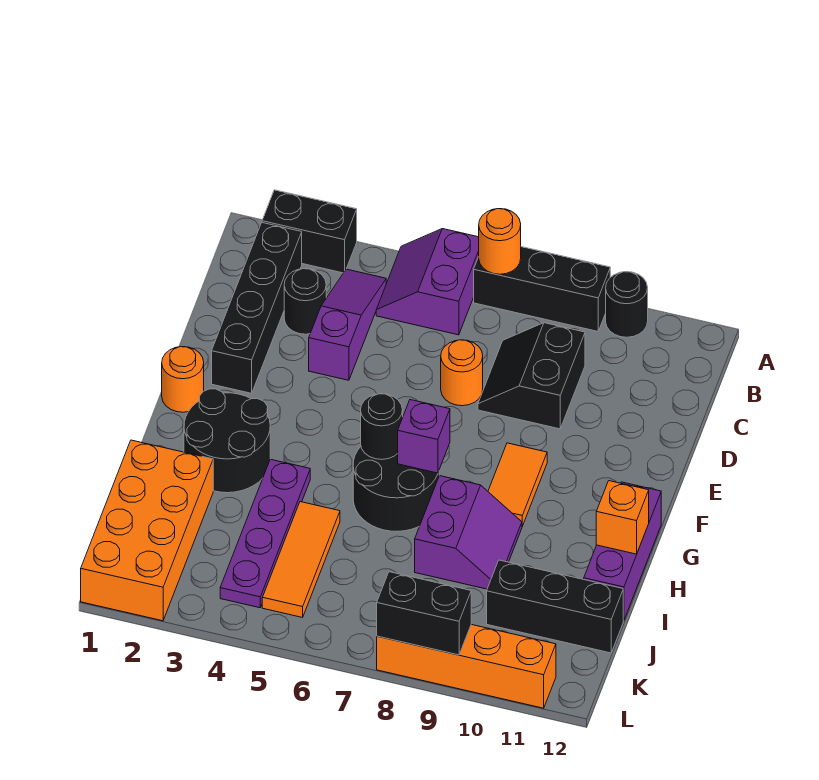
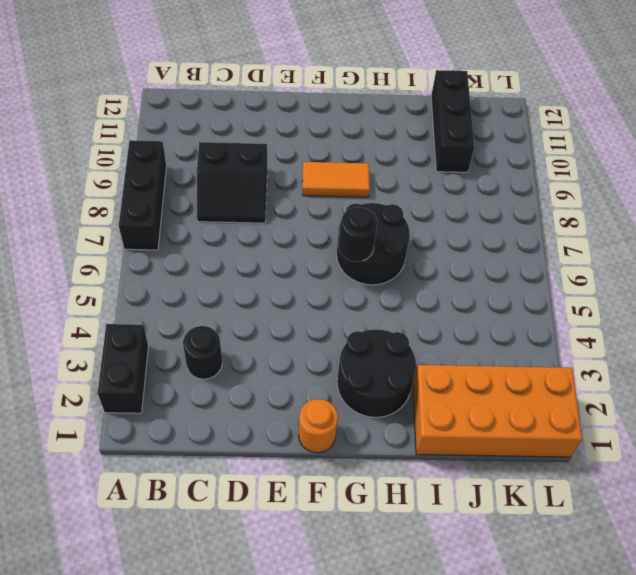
none -> purple slope A5:B6 level 1 top 6
none -> black round brick A10 level 1
none -> black brick B2:E2 level 1

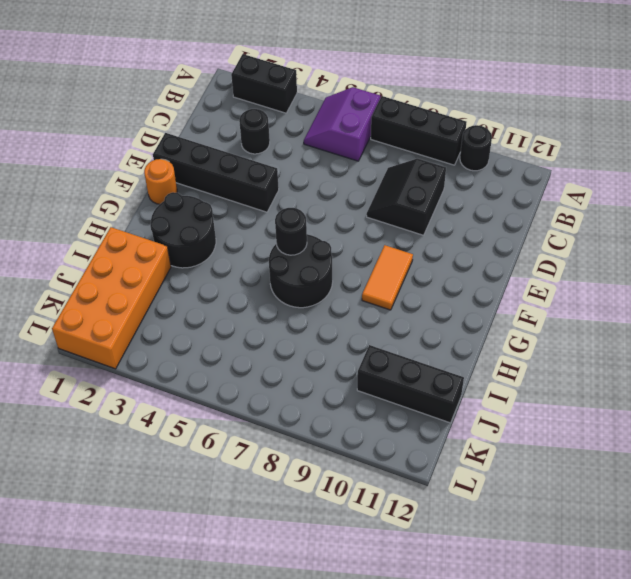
black brick E1:E4 level 1 -> black brick B2:E2 level 1
none -> purple slope B4:D4 level 1 top D
none -> orange round brick D7 level 1
none -> purple brick G12:I12 level 1

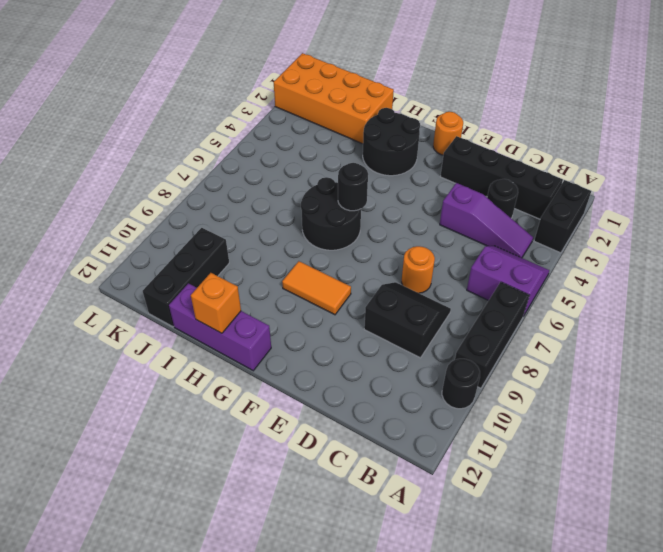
none -> purple plate H4:K4 level 1
none -> purple slope H8:I9 level 1 top 8
none -> orange tile I5:K5 level 1

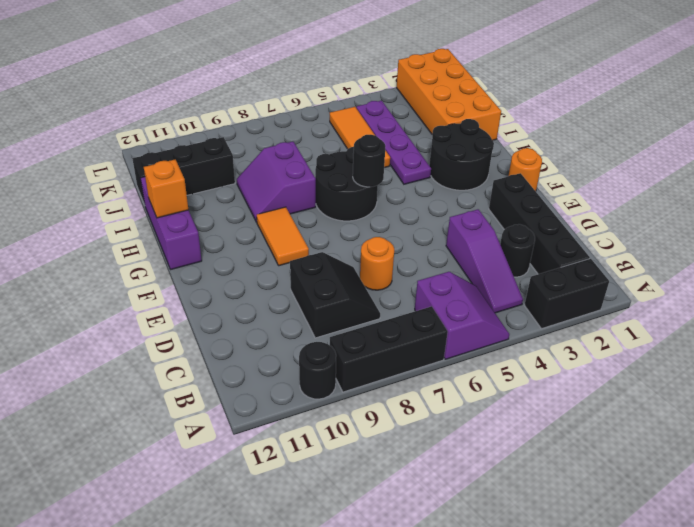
none -> orange brick L8:L11 level 1
none -> orange round brick A7 level 2
none -> purple brick G7 level 2

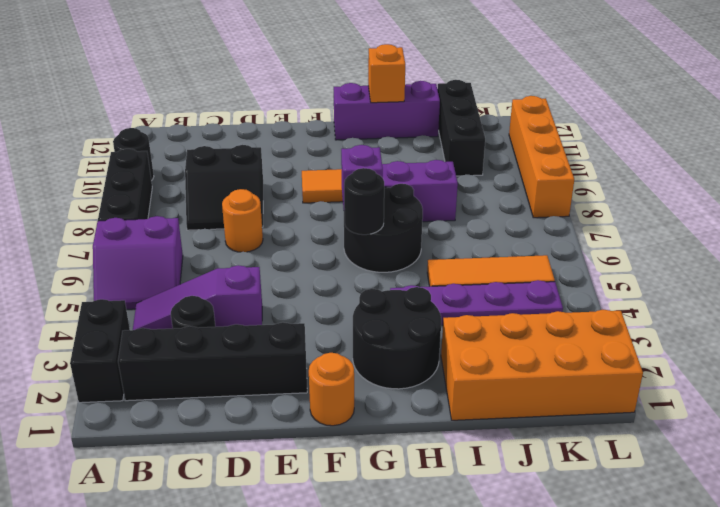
none -> orange round brick A7 level 2
none -> black brick L8:L9 level 2

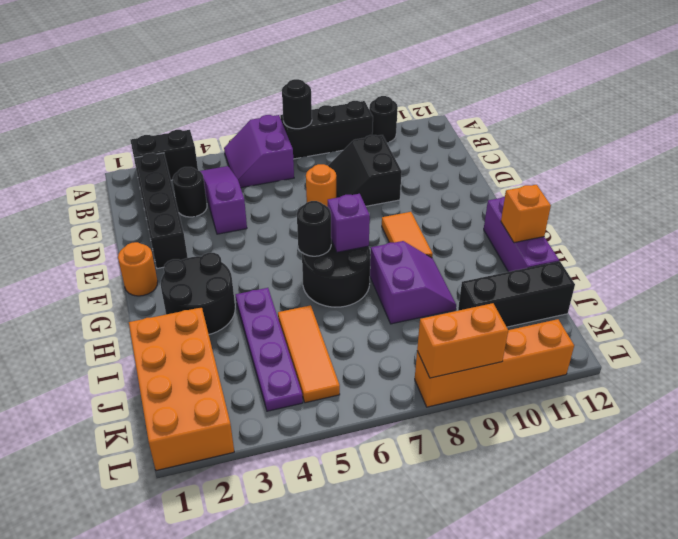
black round brick A7 level 2 -> orange round brick A7 level 2
orange brick L8:L9 level 2 -> black brick L8:L9 level 2

